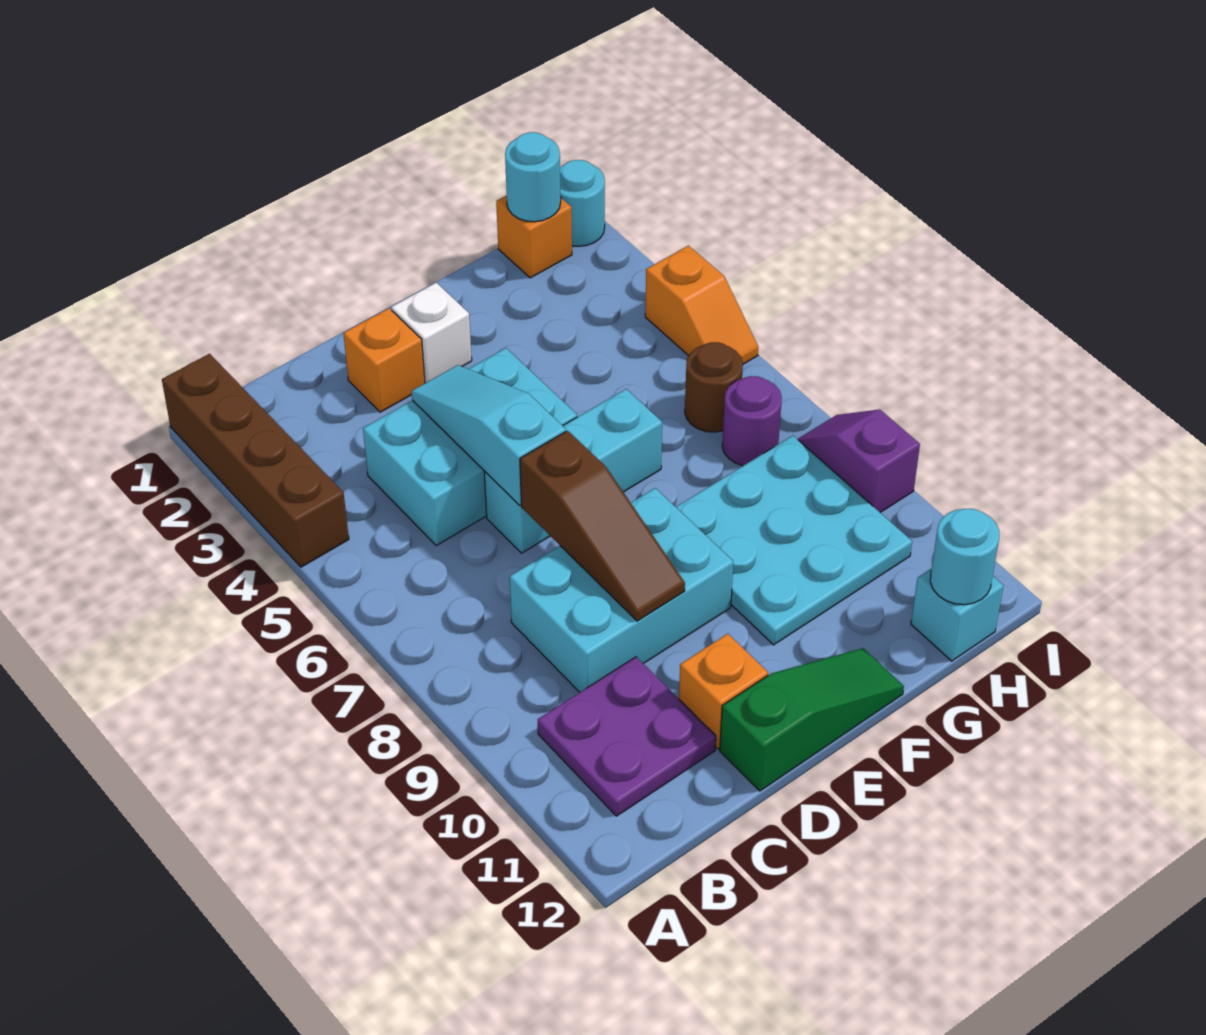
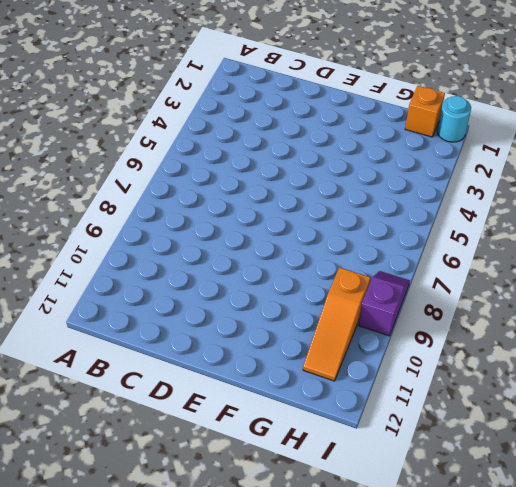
orange slope H9:H11 level 1 top 9 -> cyan plate F8:H10 level 1
none -> brown brick A1:A4 level 1
none -> purple plate B10:C11 level 1
none -> cyan brick C4:E5 level 1

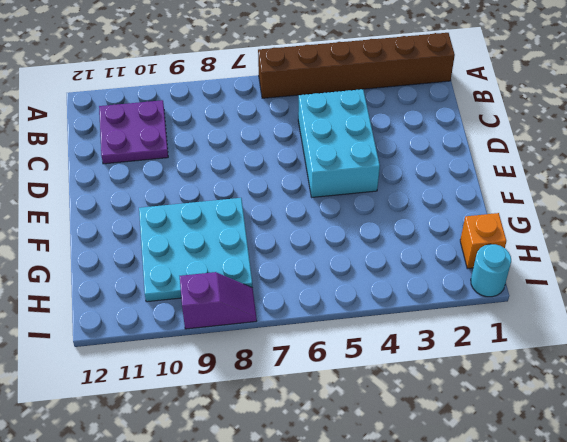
brown brick A1:A6 level 1 -> brown brick A1:A4 level 1
none -> cyan brick C8:E9 level 1
none -> orange brick D2 level 1
none -> cyan brick D6:F6 level 1

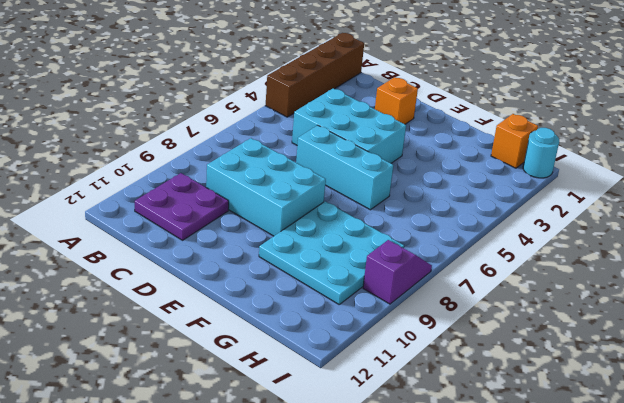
none -> orange brick D11 level 1
none -> green slope D12:F12 level 1 top D
none -> white brick E2 level 1

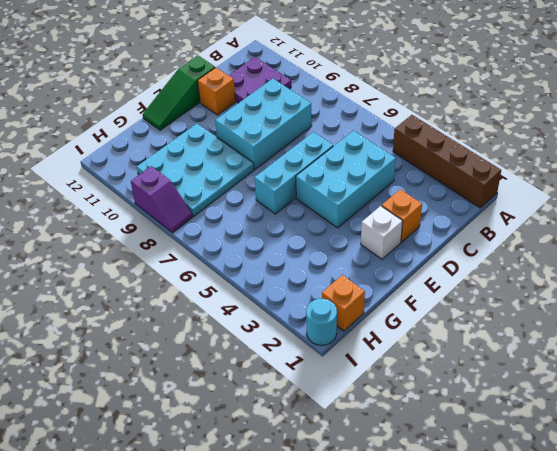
none -> brown round brick H6 level 1
none -> purple round brick H7 level 1
none -> cyan brick H12 level 1

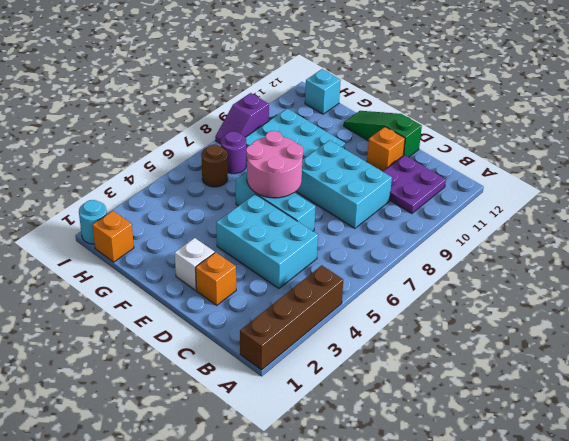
pink round brick E6:F7 level 2 -> none
none -> orange slope I4:I5 level 1 top 4
none -> cyan slope D4:D6 level 2 top 6
none -> brown slope D7:D9 level 2 top 7

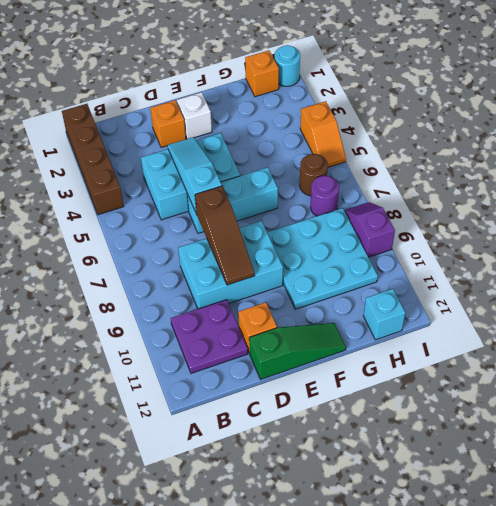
none -> cyan round brick H1 level 2
none -> cyan round brick H12 level 2

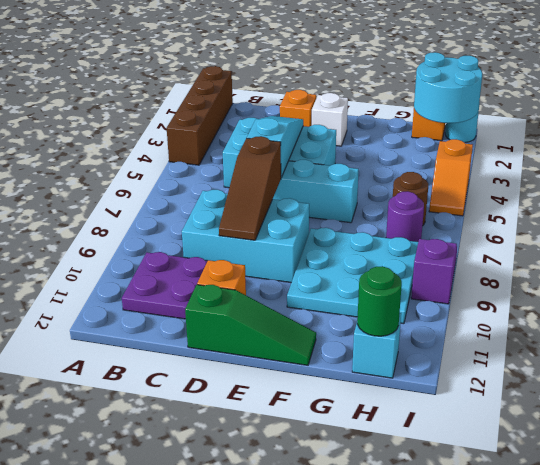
cyan round brick H1:I2 level 2 -> cyan round brick H1 level 2
green round brick H12 level 2 -> cyan round brick H12 level 2

